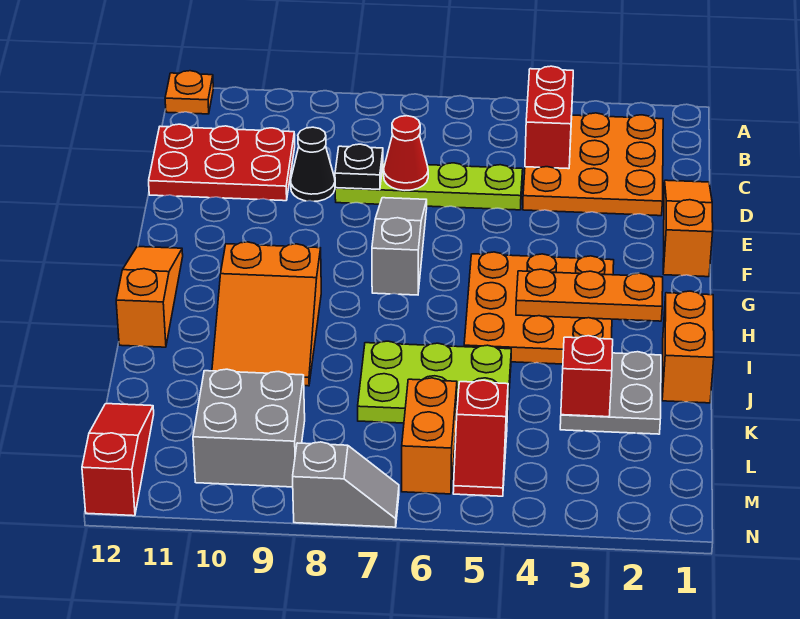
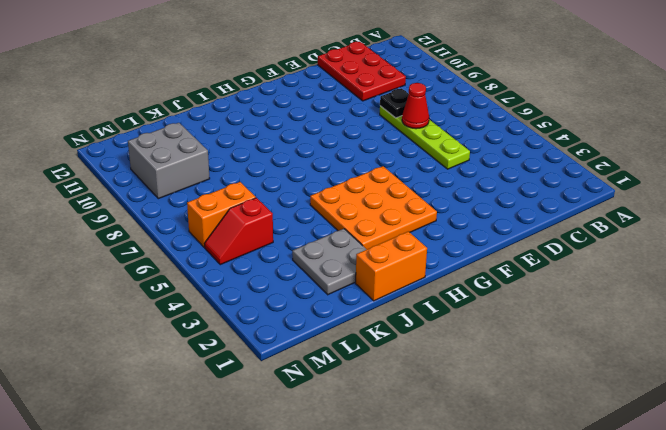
none -> orange plate A12 level 1
none -> orange plate B2:D4 level 1
none -> orange slope D1:F1 level 1 top F

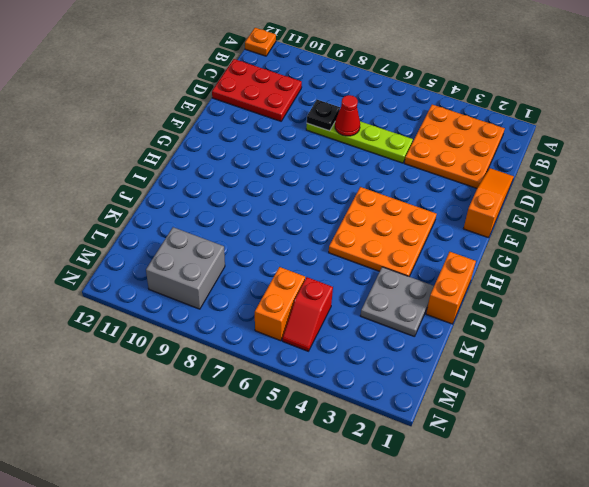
none -> black cone D9 level 1
none -> grey slope E7:G7 level 1 top G
none -> orange slope G12:I12 level 1 top I

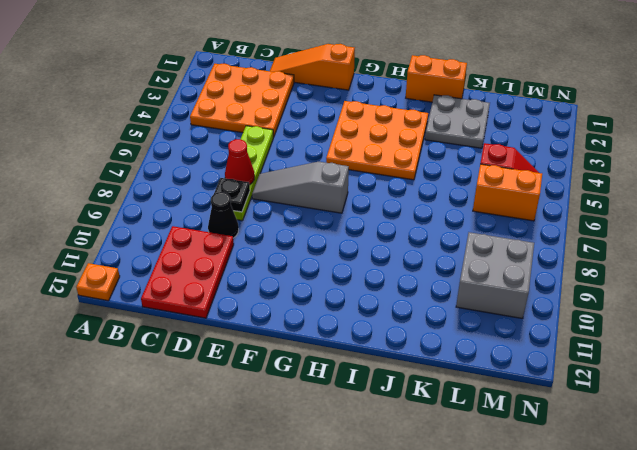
none -> orange slope G12:I12 level 1 top I
none -> orange slope H9:J10 level 1 top H
none -> lime plate J5:K7 level 1

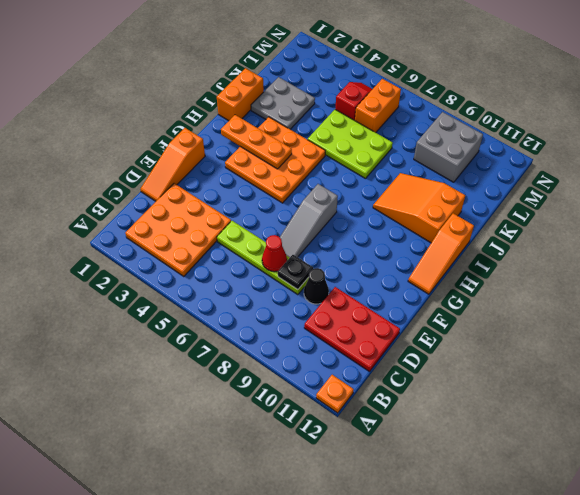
orange slope I9:J11 level 1 top 11 -> orange slope H9:J10 level 1 top H
none -> red slope L12:N12 level 1 top N
none -> grey slope N7:N8 level 1 top 8
none -> red brick B4:C4 level 2

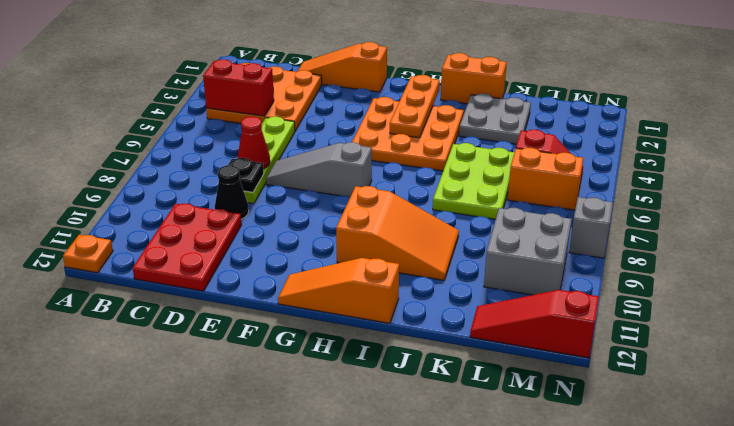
none -> red brick K3 level 2

